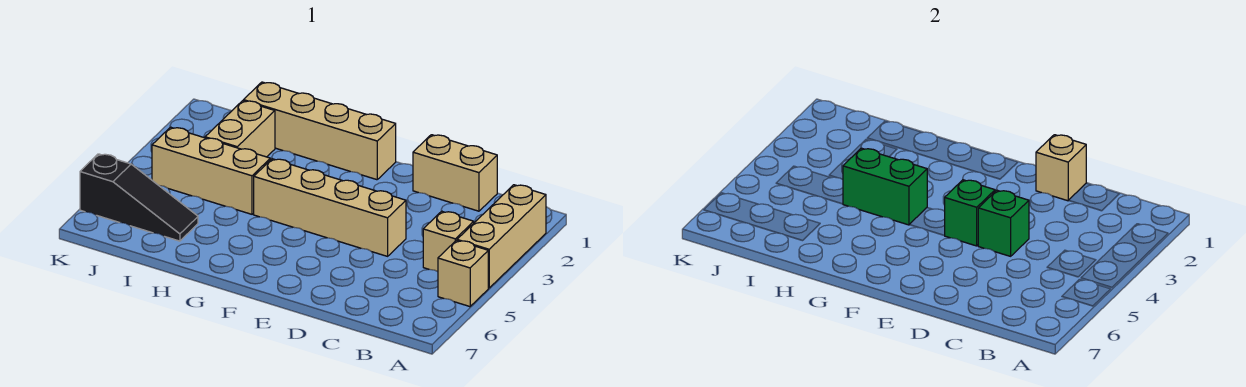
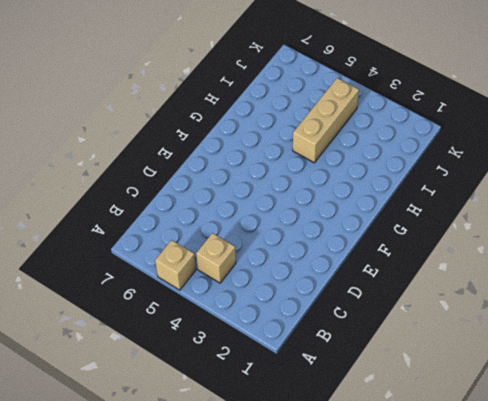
none -> tan brick A2:A4 level 1
none -> tan brick C1:D1 level 1
none -> tan brick D4:G4 level 1

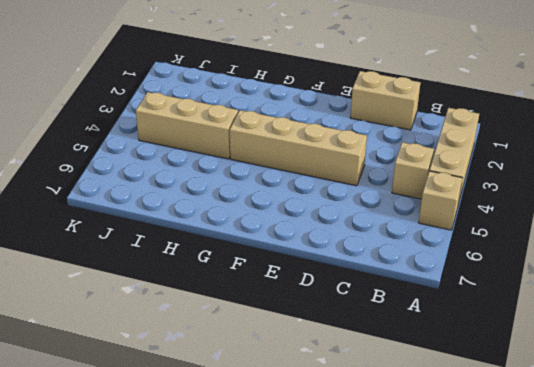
none -> tan brick F1:I1 level 1
none -> tan brick I2:I3 level 1
none -> black slope I6:K6 level 1 top K

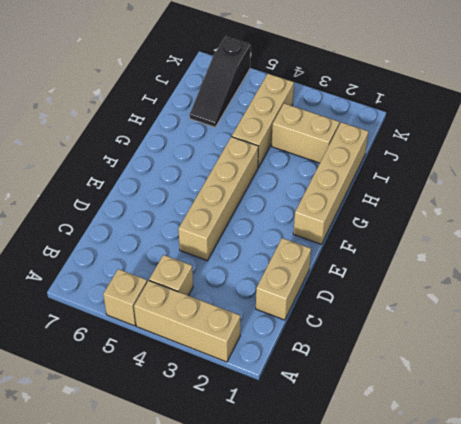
none -> tan brick D1 level 2
none -> green brick D4 level 2
none -> green brick E4 level 2

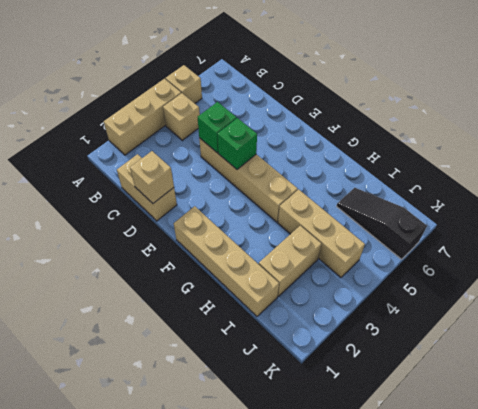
none -> green brick G4:H4 level 2

